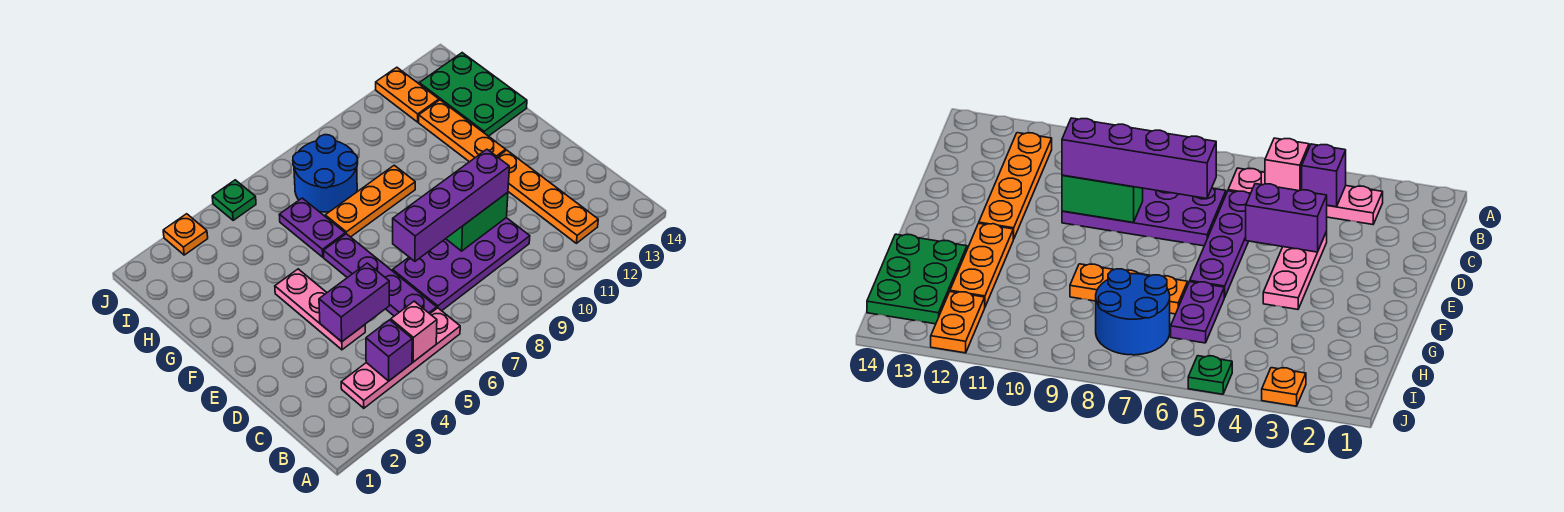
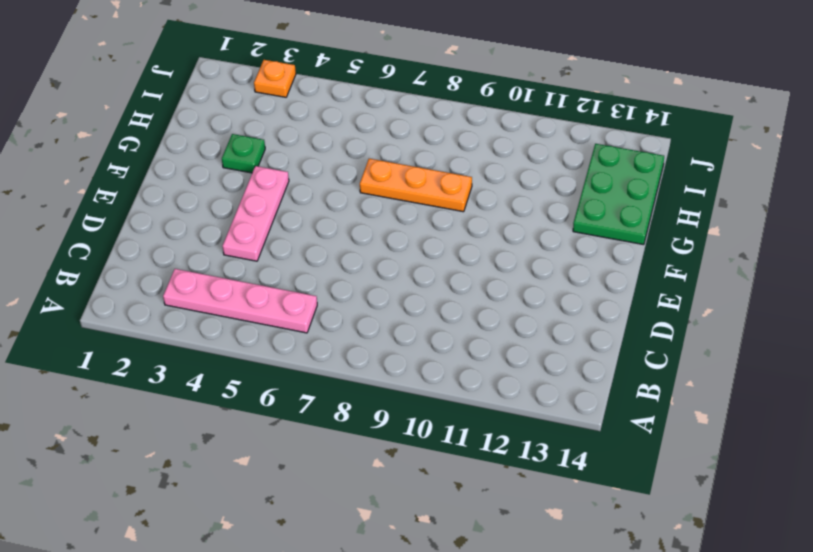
green plate G3 level 1 -> green plate J5 level 1
none -> orange plate B12:E12 level 1
none -> purple plate C6:F6 level 1
none -> purple plate C7:D10 level 1

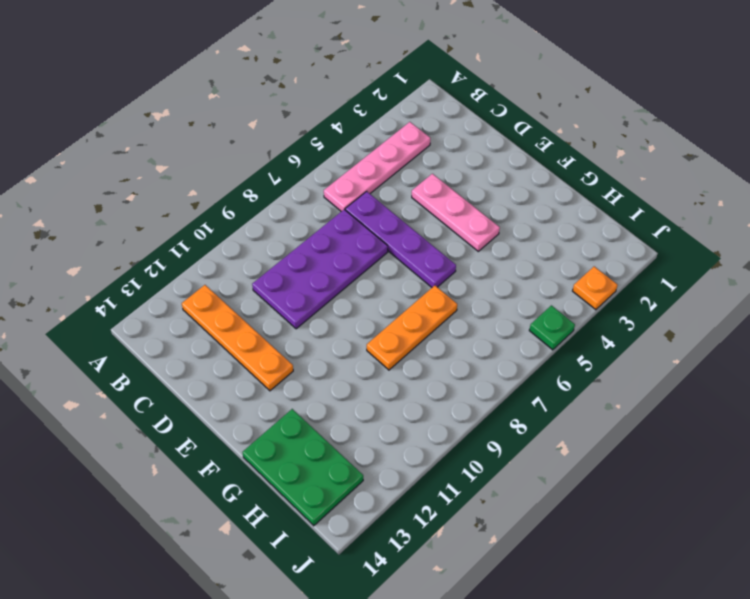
none -> orange plate F12:H12 level 1
none -> purple plate G6:H6 level 1
none -> blue round brick H7:I8 level 1

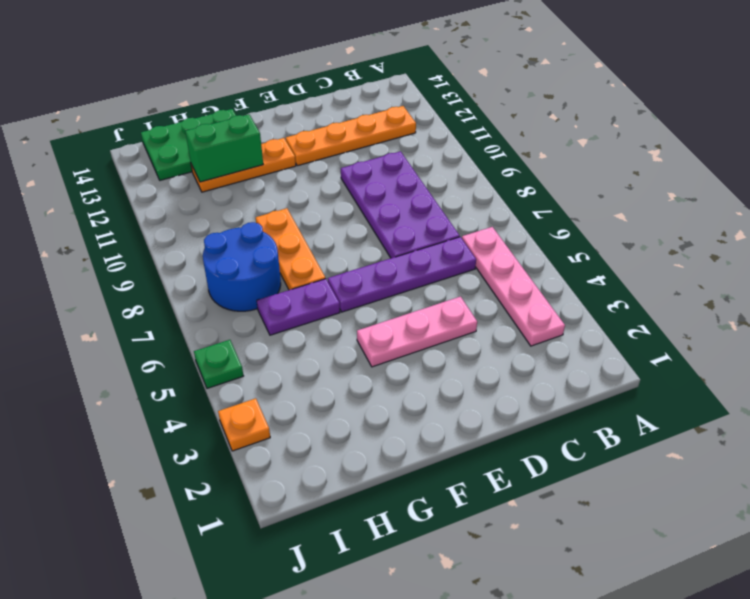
green brick G12:H12 level 2 -> green brick D9:D10 level 2
none -> orange plate I12:J12 level 1
none -> purple brick B4 level 2
none -> pink brick B5 level 2

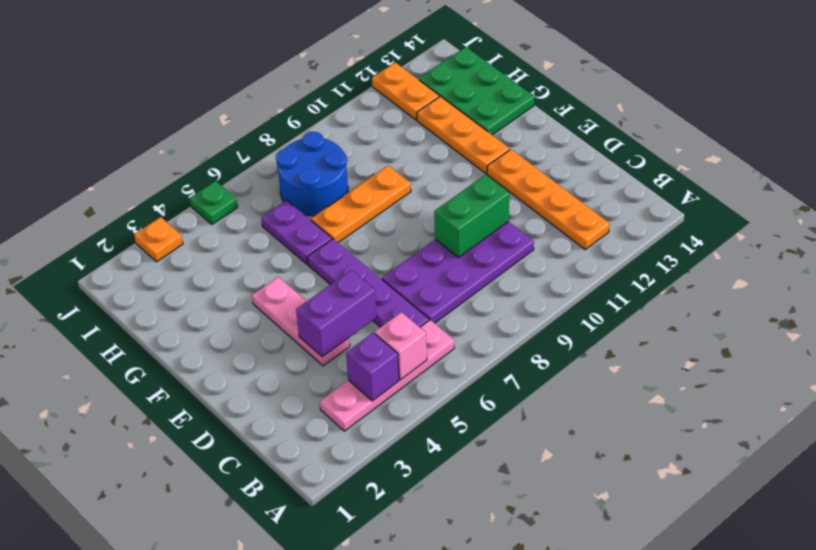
none -> purple brick D7:D10 level 3

